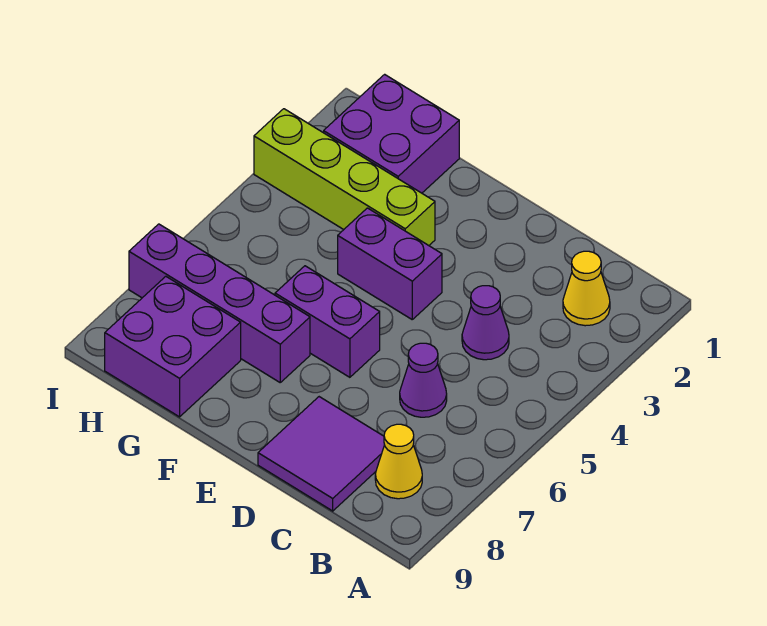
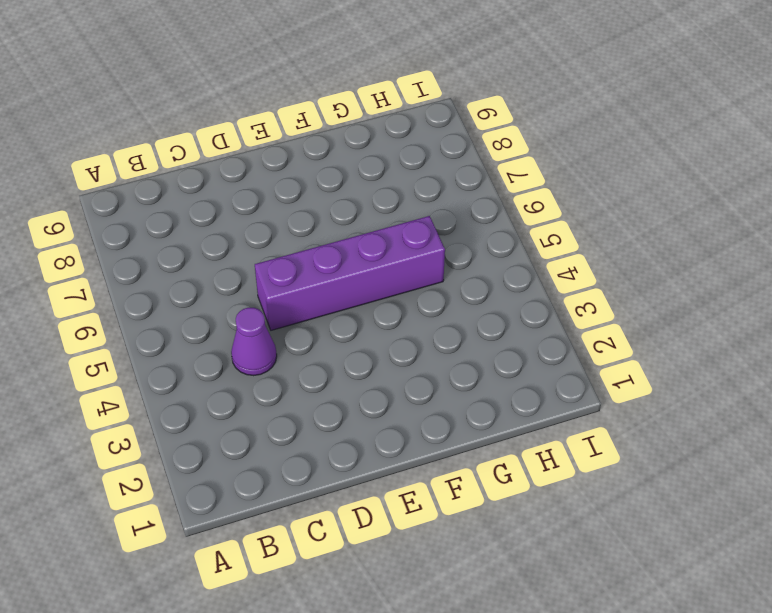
purple brick D5:G5 level 1 -> purple brick F7:I7 level 1
none -> yellow cone B2 level 1
none -> yellow cone B8 level 1

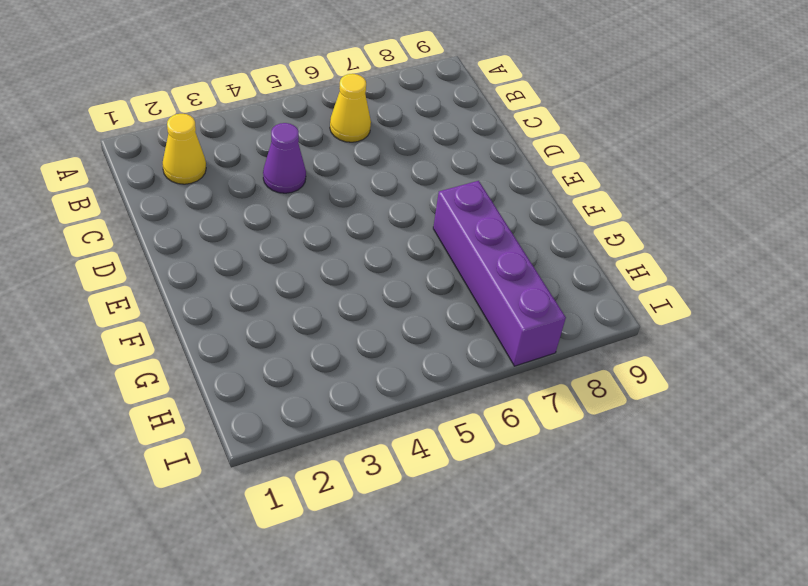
yellow cone B6 level 1 -> yellow cone B8 level 1
none -> purple cone C6 level 1
none -> purple tile C8:D9 level 1

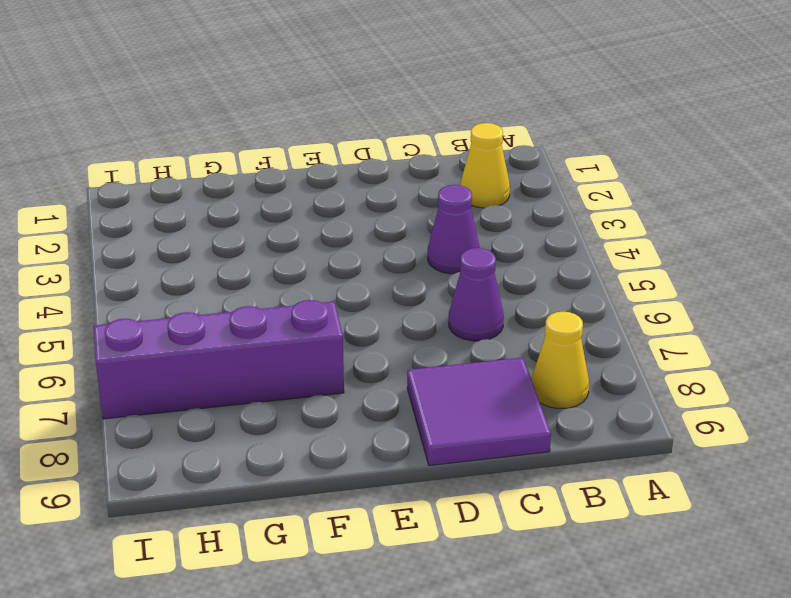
none -> purple brick E4:F4 level 1
none -> purple brick E6:F6 level 1

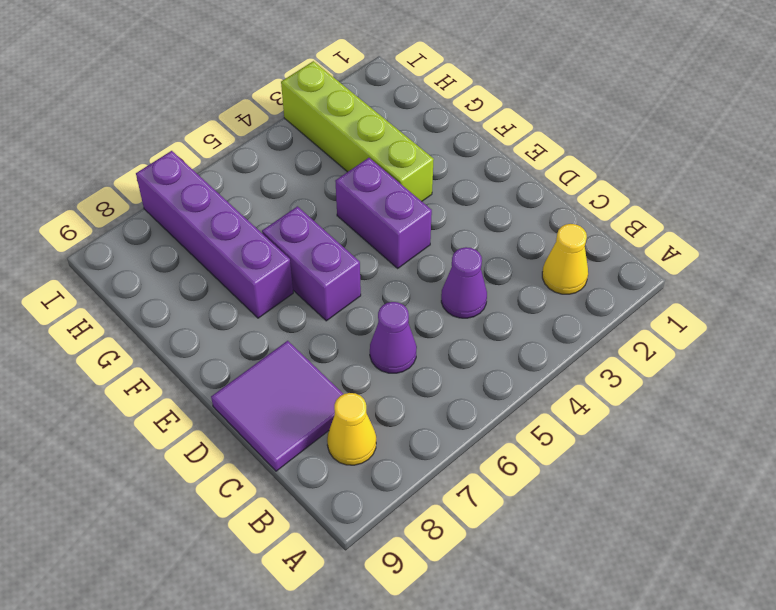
none -> purple brick G1:H2 level 1
none -> purple brick G8:H9 level 1

